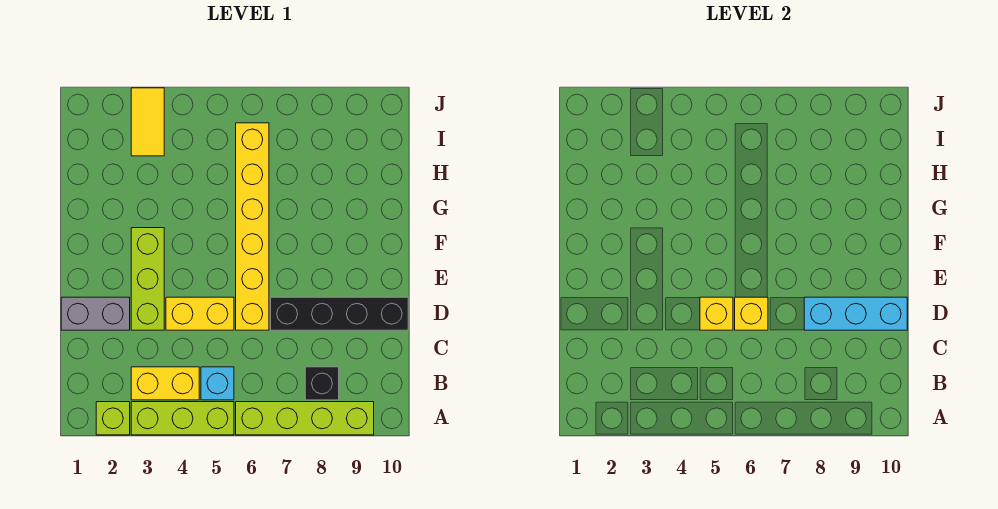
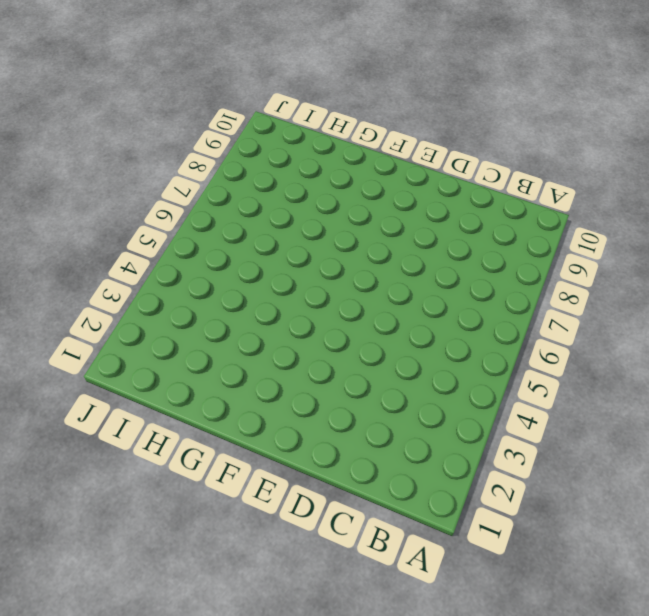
none -> lime brick A2 level 1
none -> lime brick A3:A5 level 1
none -> lime brick A6:A9 level 1

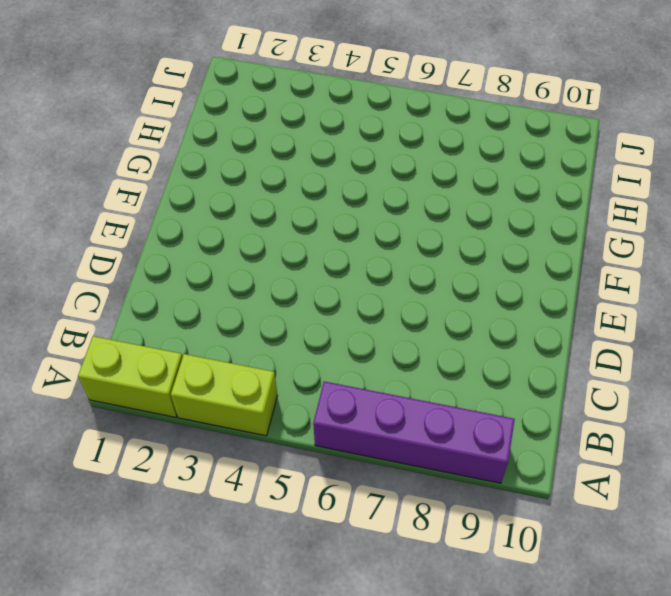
lime brick A1:A2 level 1 -> lime brick A2 level 1
lime brick A3:A4 level 1 -> lime brick A3:A5 level 1
purple brick A6:A9 level 1 -> lime brick A6:A9 level 1
none -> yellow brick B3:B4 level 1
none -> cyan brick B5 level 1
none -> black brick B8 level 1

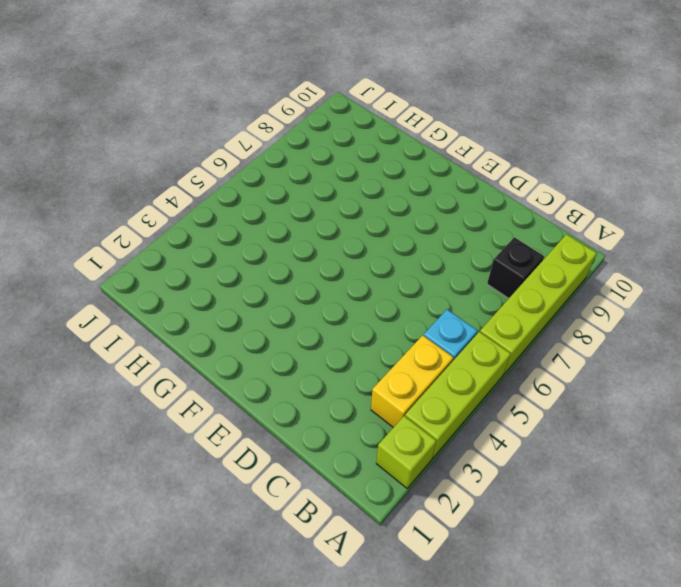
none -> grey brick D1:D2 level 1
none -> lime brick D3:F3 level 1
none -> yellow brick D4:D5 level 1

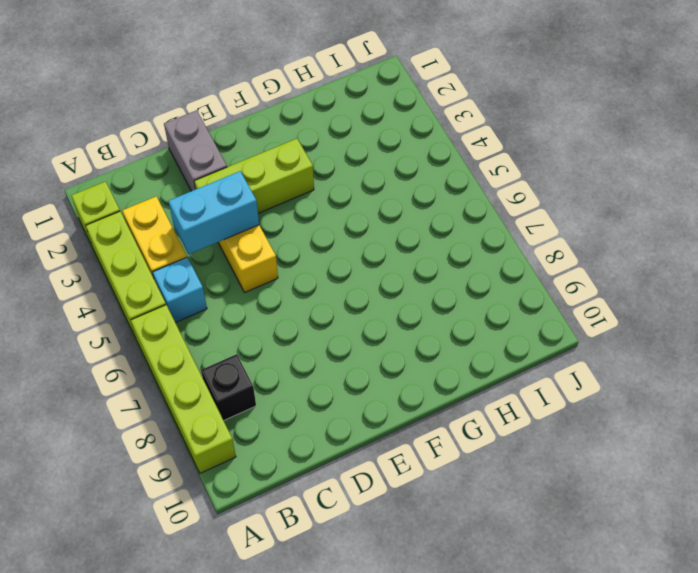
cyan brick C4:D4 level 2 -> none
none -> yellow brick D6:I6 level 1
none -> black brick D7:D10 level 1
none -> yellow tile I3:J3 level 1

